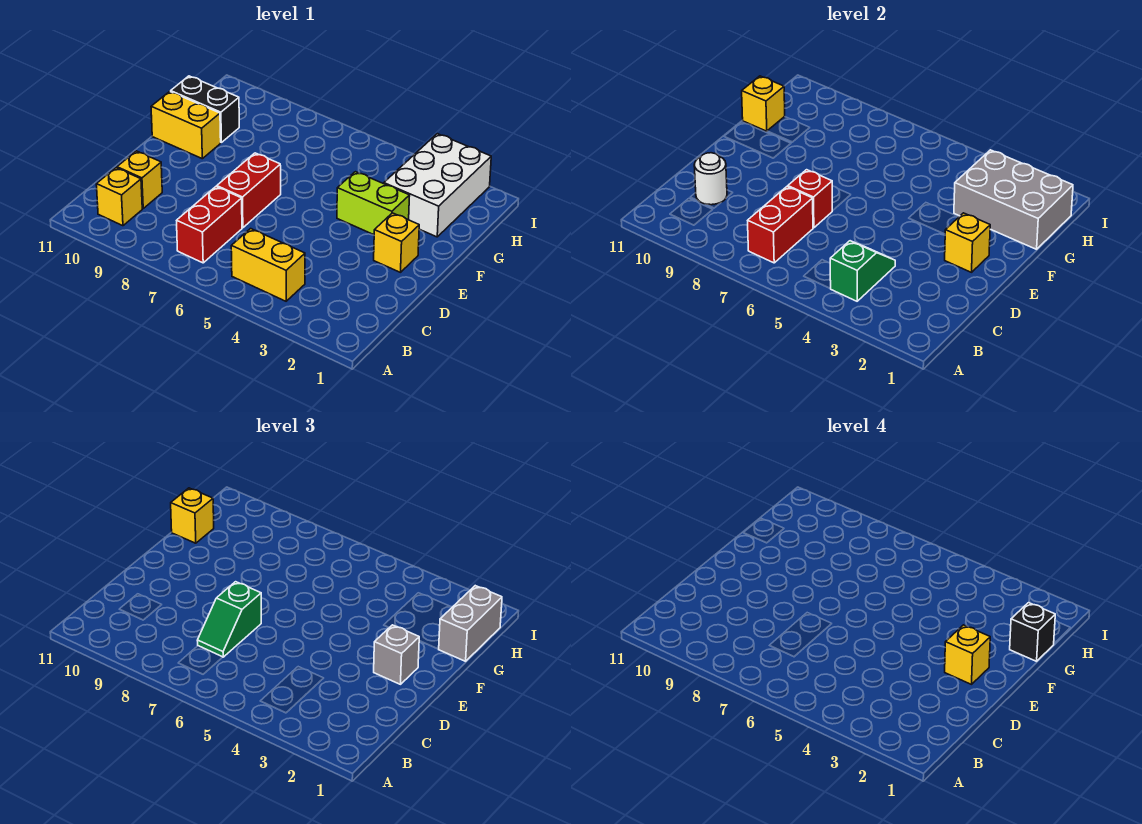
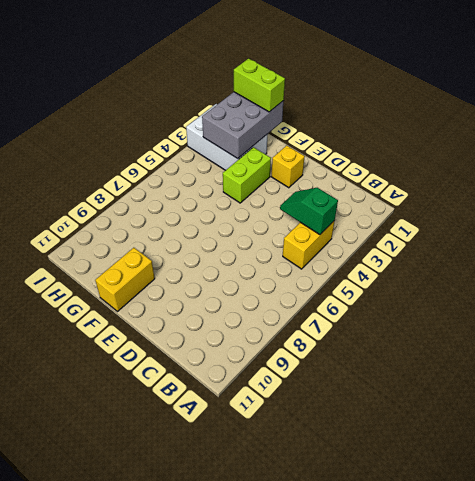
lime brick G1:H1 level 3 -> grey brick G1:H1 level 3
none -> red brick B7:C7 level 1
none -> yellow brick B10 level 1
none -> yellow brick C10 level 1

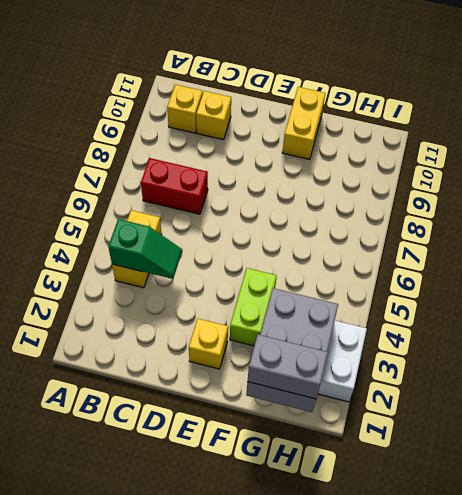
none -> red brick D7:E7 level 1
none -> black brick G10:G11 level 1
none -> red brick B7:C7 level 2

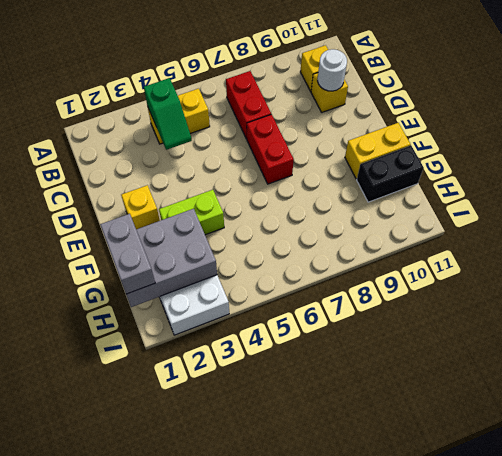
none -> red brick B7:C7 level 2
none -> red brick D7 level 2
none -> yellow brick E2 level 2

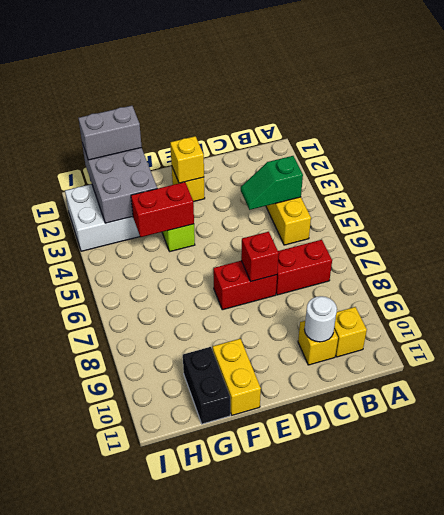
red brick F4:G4 level 2 -> red brick B7:C7 level 2
none -> yellow brick G11 level 2
none -> green slope C7:D7 level 3 top D
none -> grey brick E2 level 3

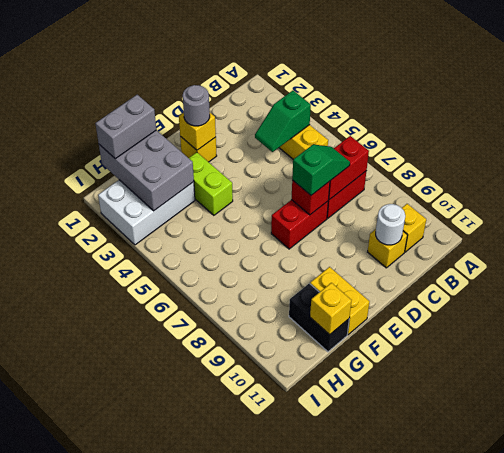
grey round brick E2 level 3 -> grey brick E2 level 3
none -> yellow brick G11 level 3
none -> yellow brick E2 level 4
none -> black brick G1 level 4

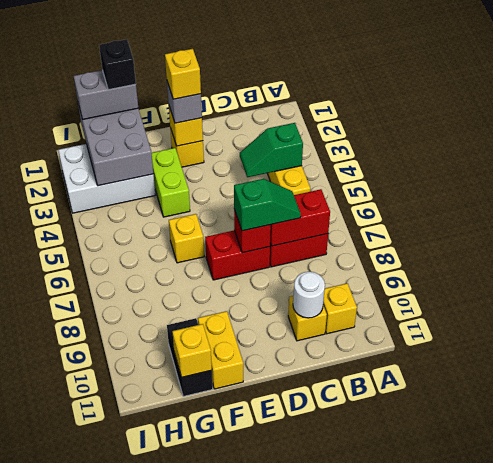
yellow brick F6 level 1 -> yellow brick G11 level 3

